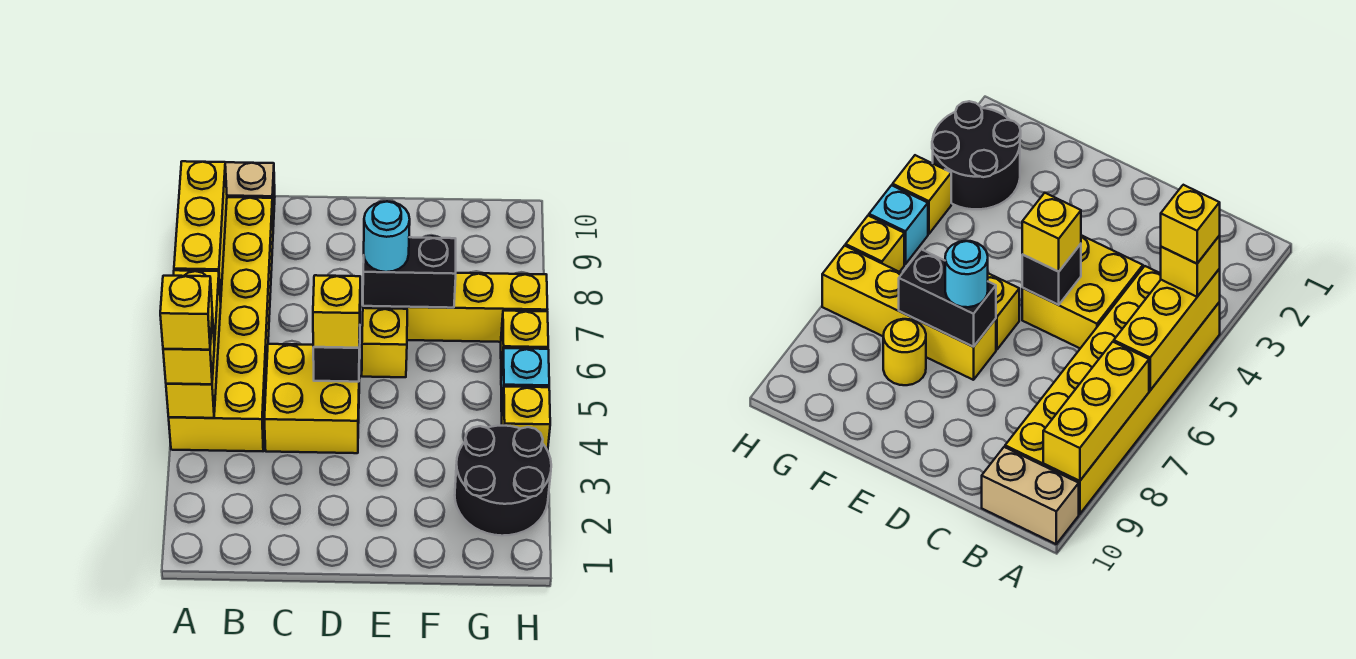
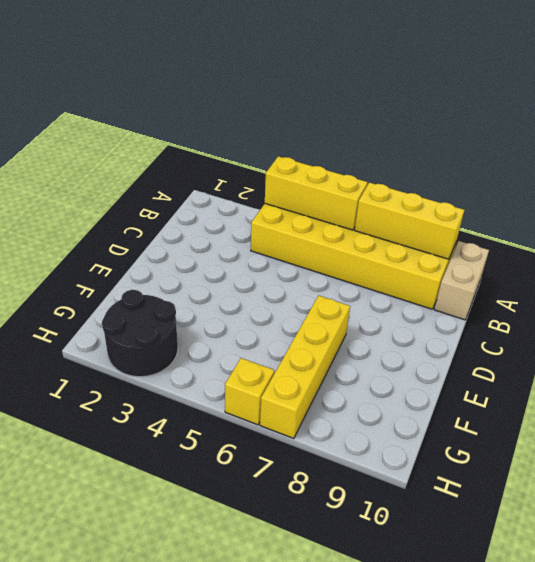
none -> yellow brick C4:D5 level 1
none -> yellow brick E6 level 1
none -> yellow round brick F8 level 1

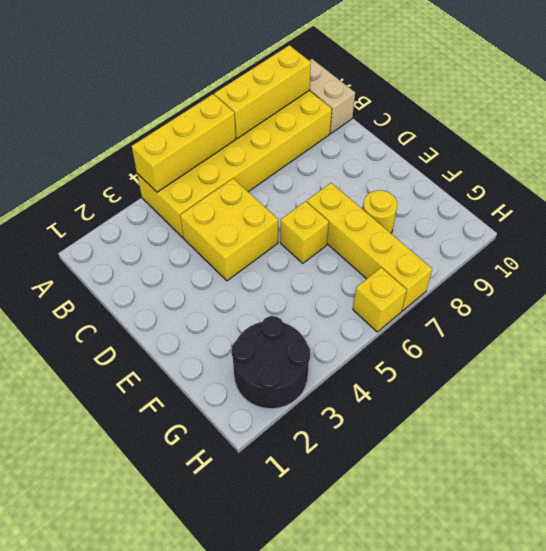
none -> yellow brick H4 level 1
none -> cyan brick H5 level 1
none -> black brick D5 level 2

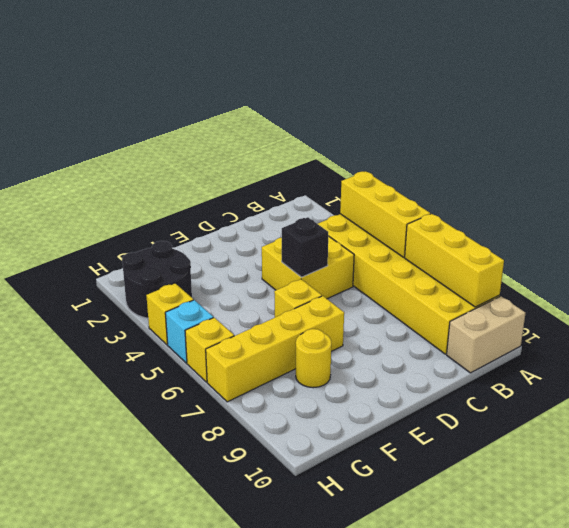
none -> black brick E7:F7 level 2
none -> yellow brick A4 level 3
none -> yellow brick D5 level 3

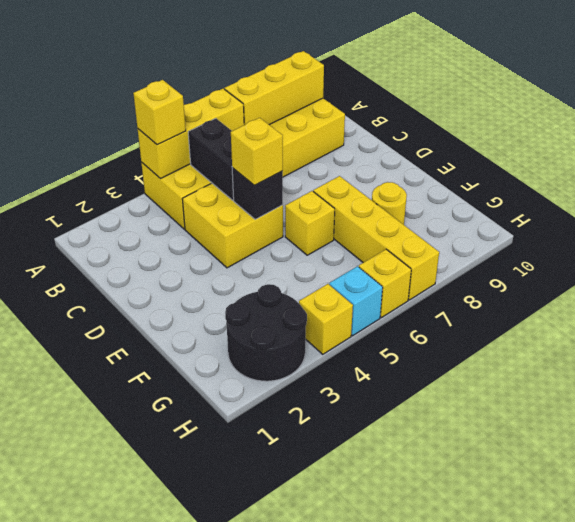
black brick B5:C5 level 2 -> black brick E7:F7 level 2
none -> tan brick A10:B10 level 1
none -> cyan round brick E7 level 3
none -> yellow brick A4 level 4

